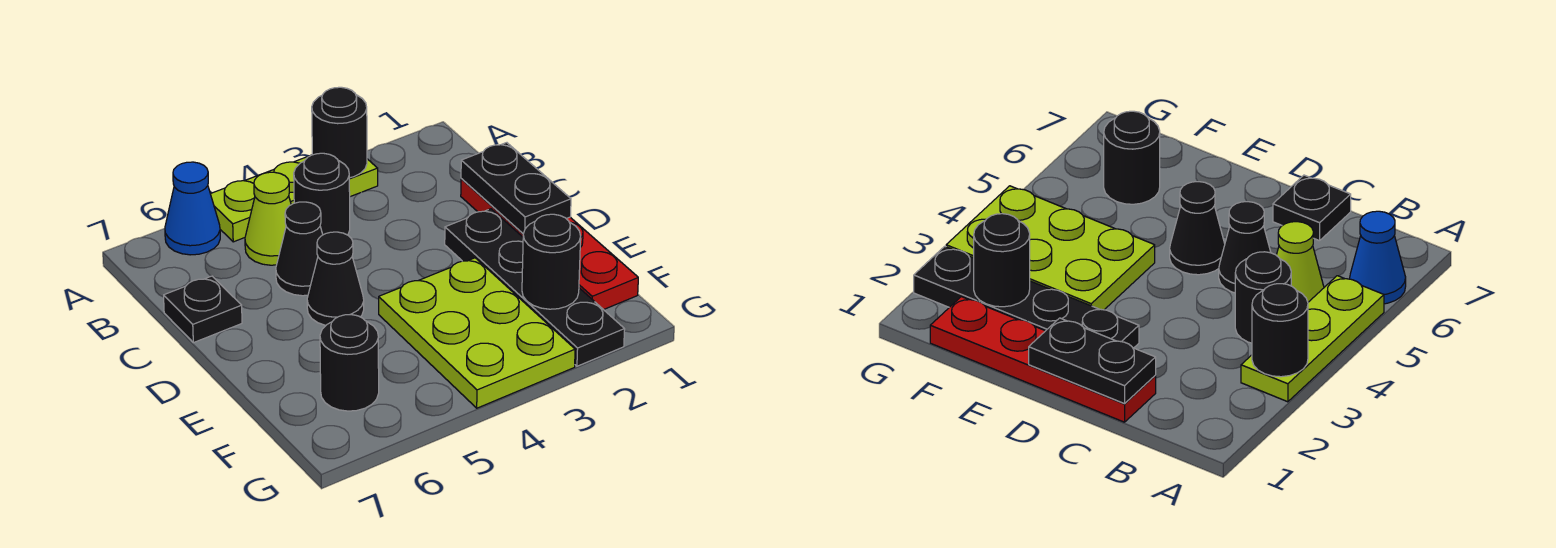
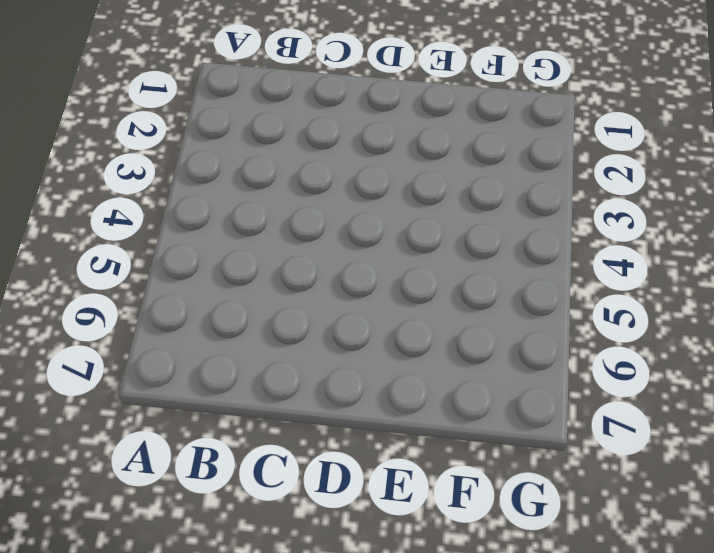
none -> lime plate A3:A5 level 1
none -> blue cone A6 level 1
none -> black round brick B4 level 1

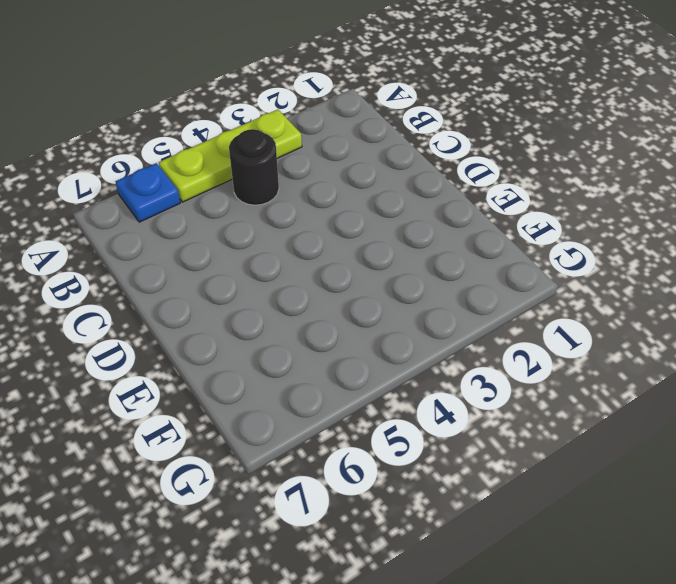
blue plate A6 level 1 -> blue cone A6 level 1
none -> lime cone B5 level 1
none -> red plate C1:F1 level 1
none -> black cone C5 level 1

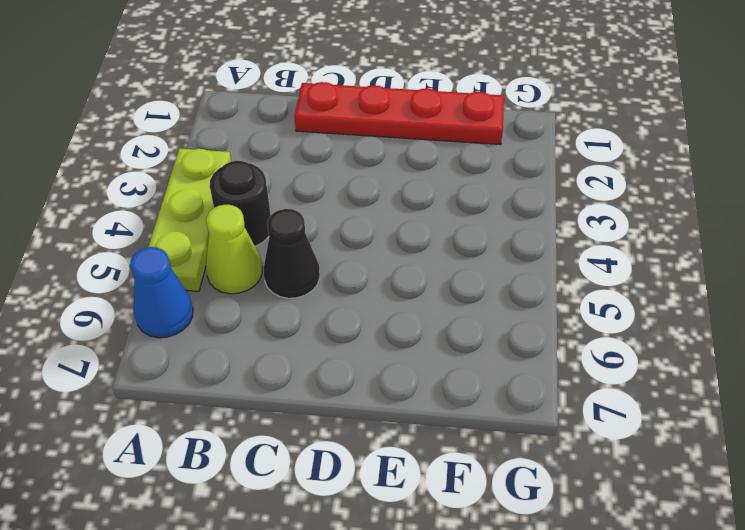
none -> black plate C7 level 1
none -> black plate D2:G2 level 1
none -> black cone D5 level 1

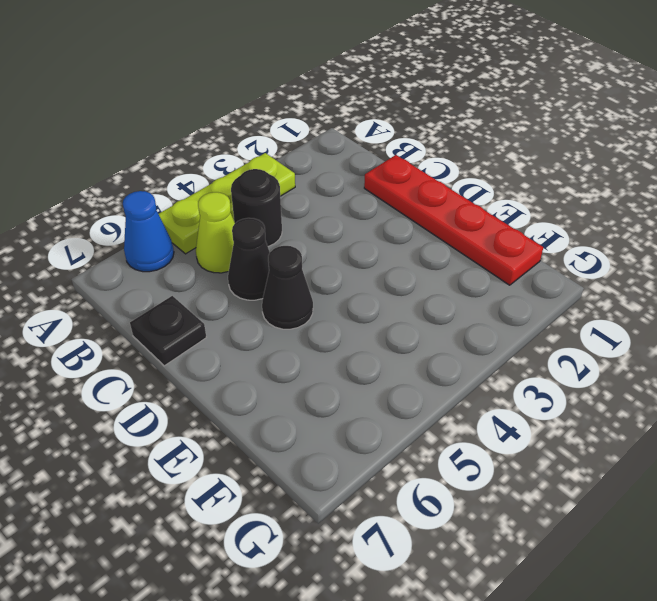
none -> black plate D2:G2 level 1
none -> lime plate E3:G4 level 1
none -> black round brick F6 level 1

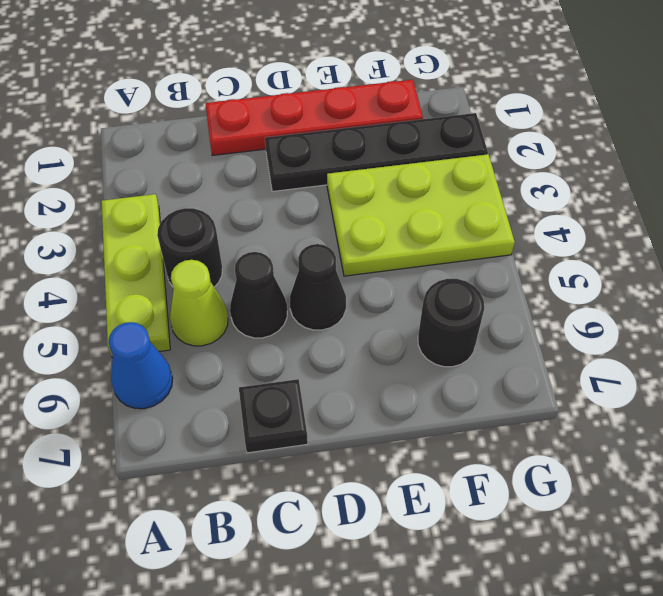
none -> black round brick A3 level 2
none -> black plate C1:D1 level 2
none -> black round brick F2 level 2

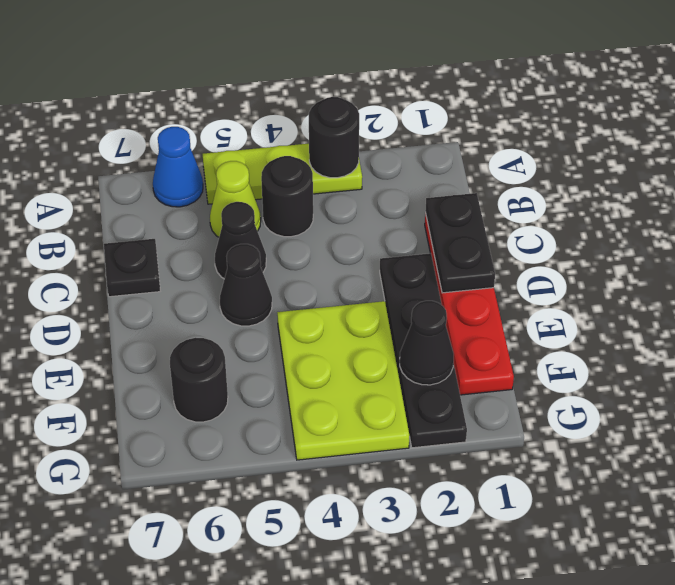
black cone F2 level 2 -> black round brick F2 level 2

